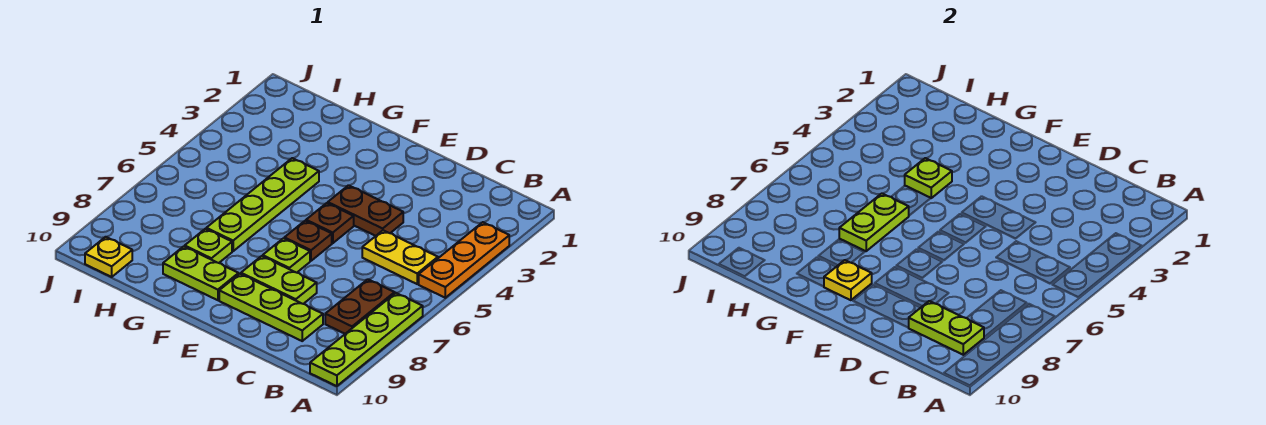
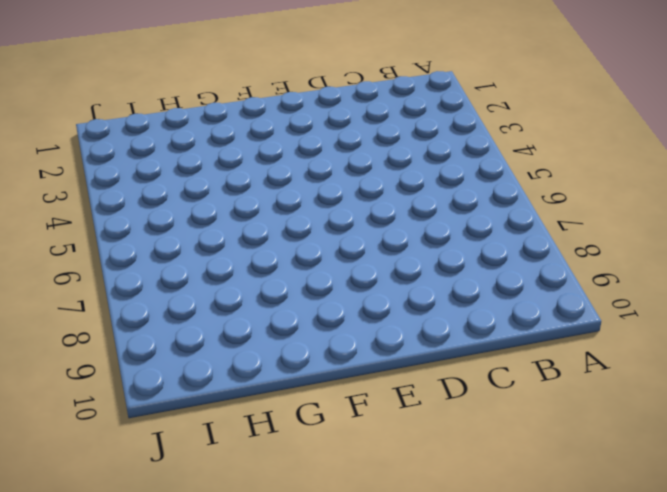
none -> orange plate A3:A5 level 1
none -> lime plate A7:A10 level 1
none -> yellow plate B5:C5 level 1

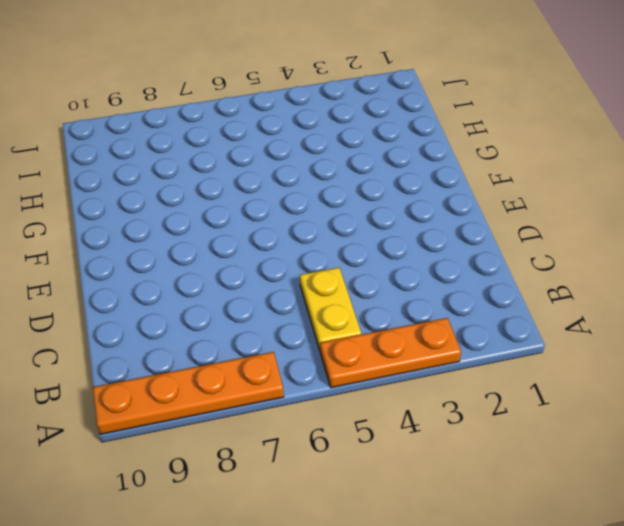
orange plate A7:A10 level 1 -> lime plate A7:A10 level 1
none -> brown plate B7:B8 level 1
none -> lime plate C9:E9 level 1
none -> brown plate D4:E4 level 1

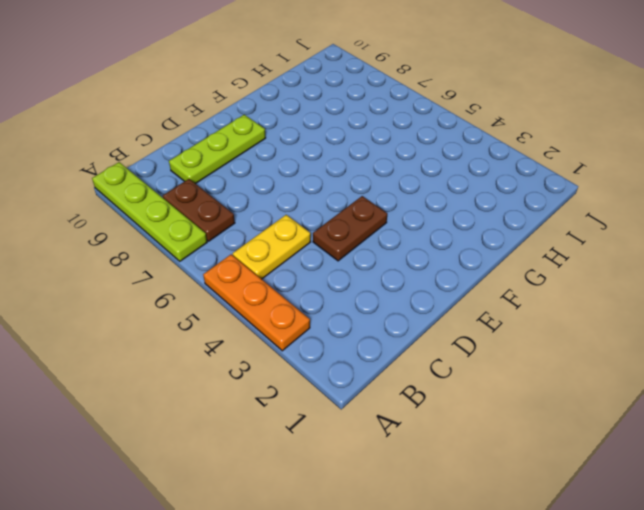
none -> lime plate D8:E8 level 1
none -> brown plate E5 level 1
none -> brown plate E6 level 1

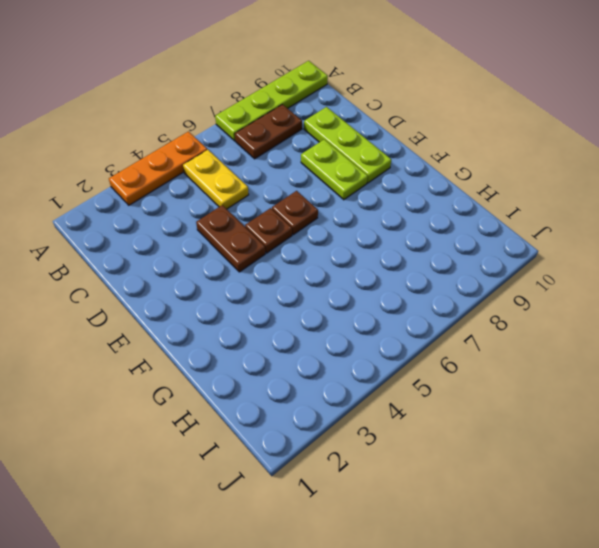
none -> lime plate E7 level 1
none -> lime plate F9:G9 level 1
none -> lime plate G4:G7 level 1

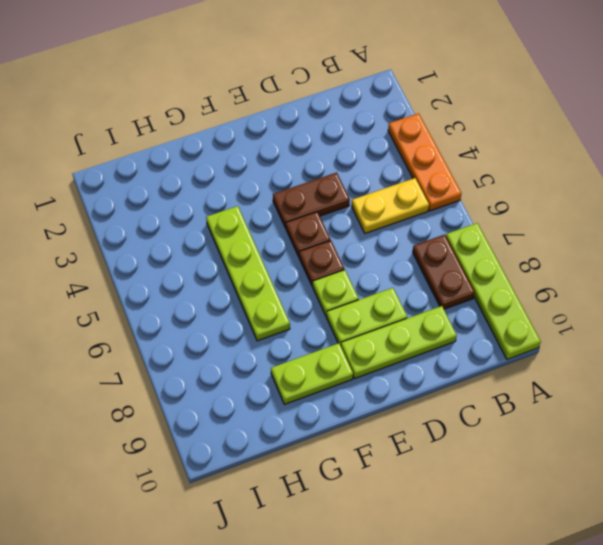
none -> lime plate G8 level 1
none -> yellow plate I10 level 1
none -> lime plate B9:C9 level 2

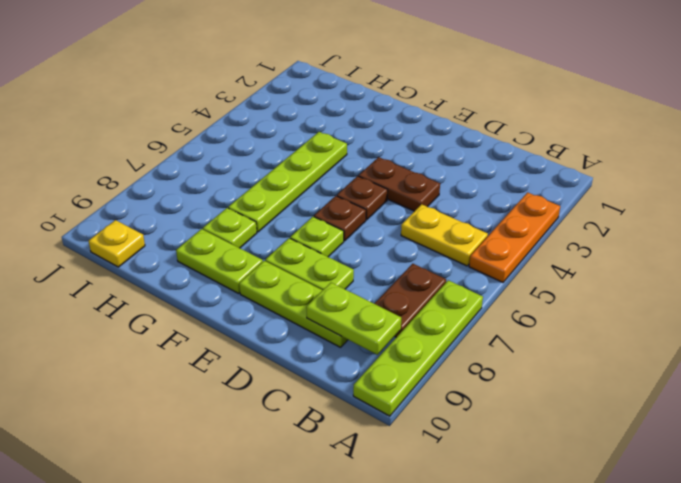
none -> yellow plate F9 level 2
none -> lime plate G4 level 2
none -> lime plate G6:G7 level 2

